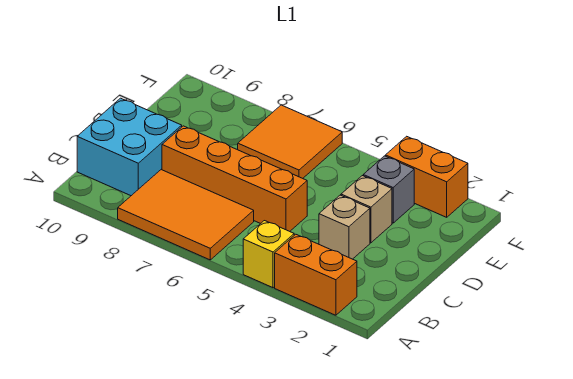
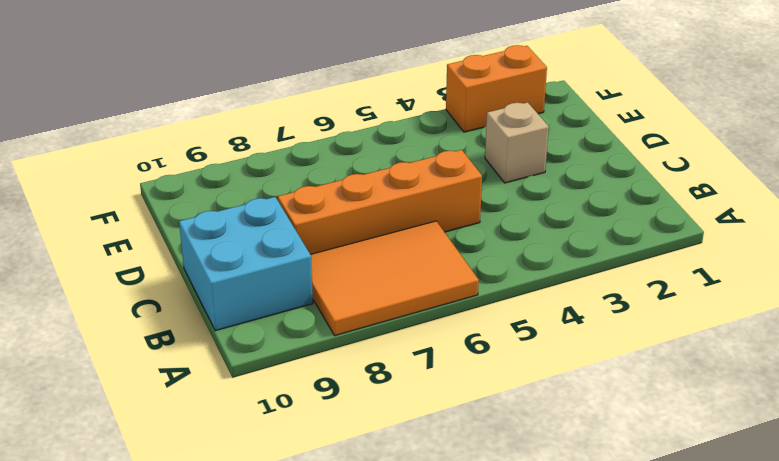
none -> orange brick A2:A3 level 1
none -> yellow brick A4 level 1

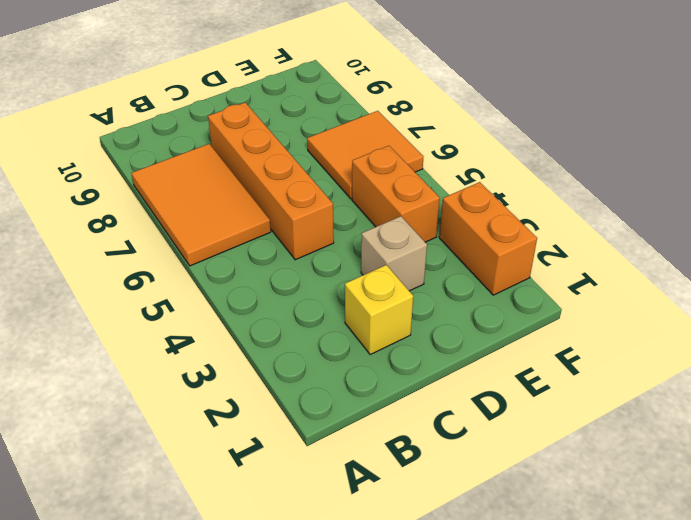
yellow brick C2 level 1 -> yellow brick A4 level 1
orange brick E4:E5 level 1 -> orange brick A2:A3 level 1
none -> cyan brick B9:C10 level 1
none -> tan brick C3 level 1

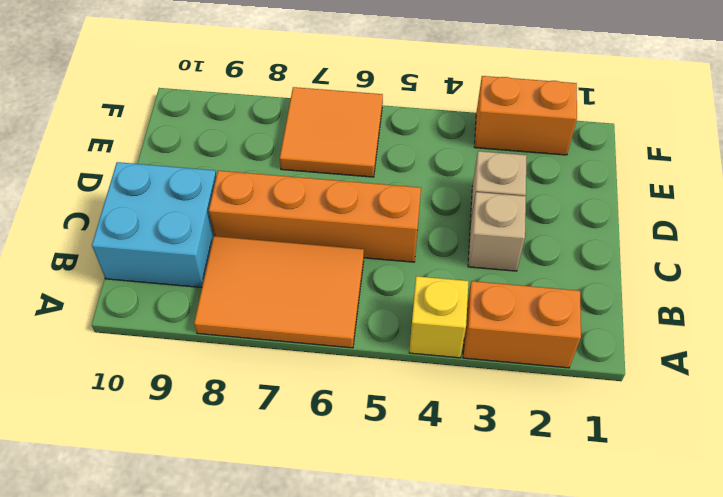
none -> grey brick E3 level 1

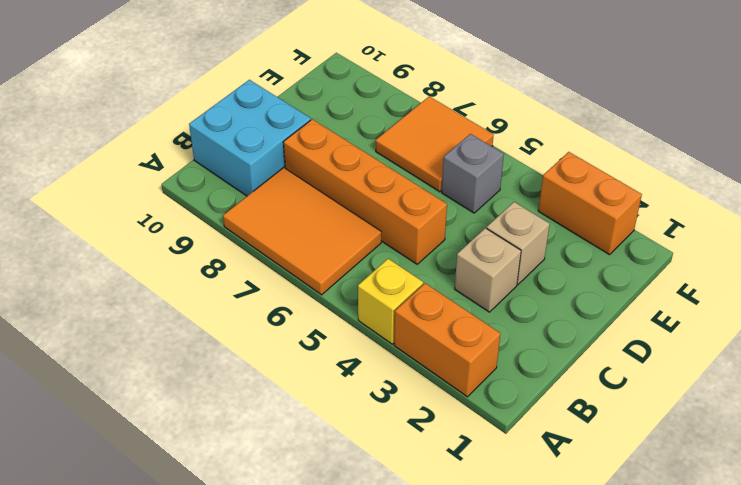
grey brick E5 level 1 -> grey brick E3 level 1

